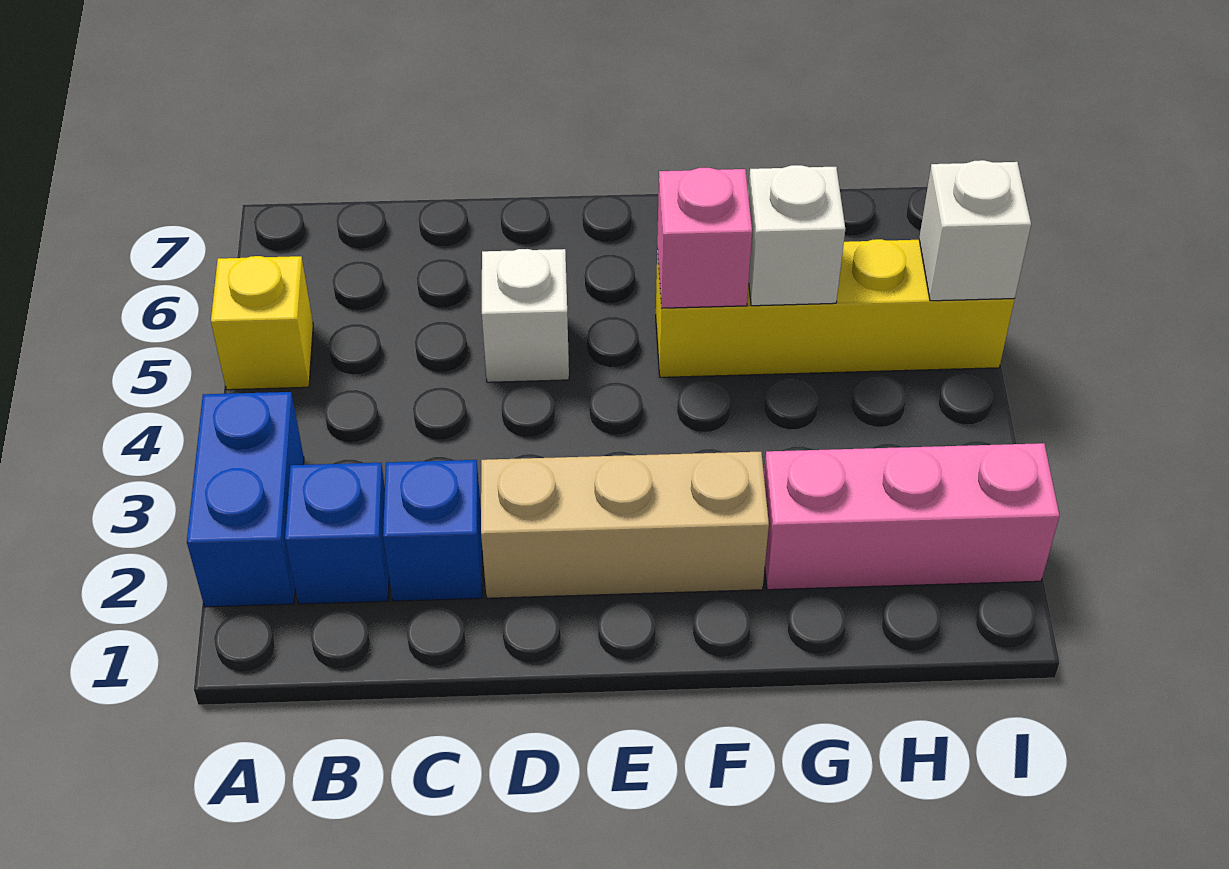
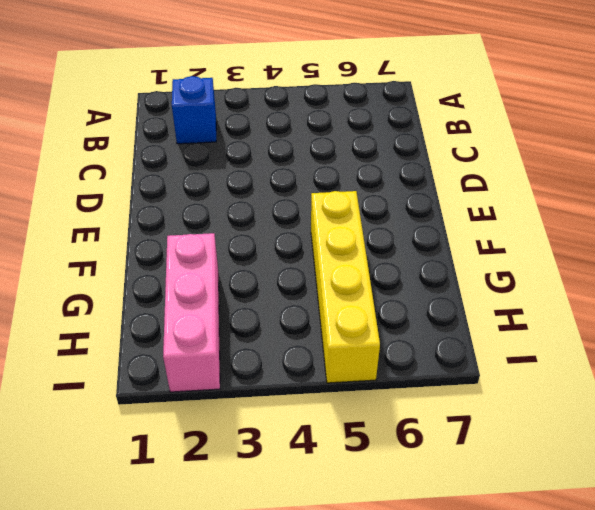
none -> blue brick A2:A3 level 1
none -> yellow brick A5 level 1

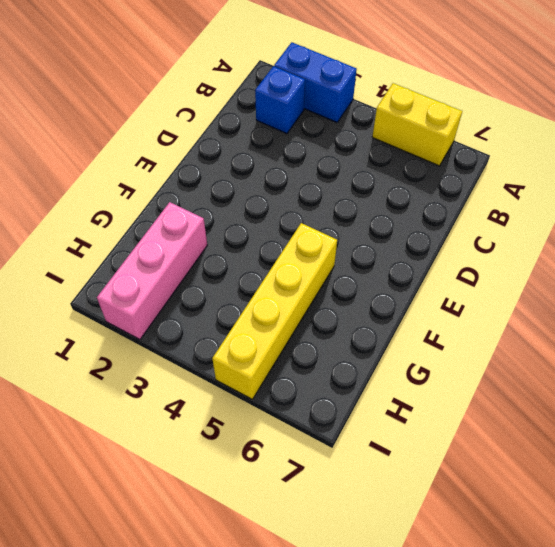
yellow brick A5:A6 level 1 -> yellow brick A5 level 1
none -> blue brick C2 level 1
none -> tan brick D2:F2 level 1

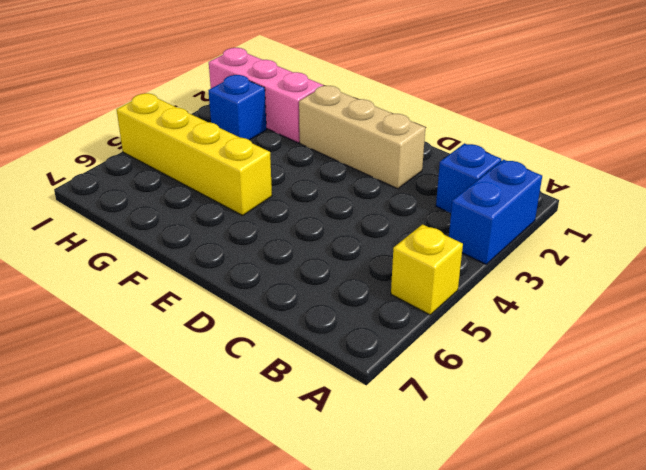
blue brick H3 level 1 -> blue brick C2 level 1
none -> white brick D5 level 1
none -> pink brick F5 level 2

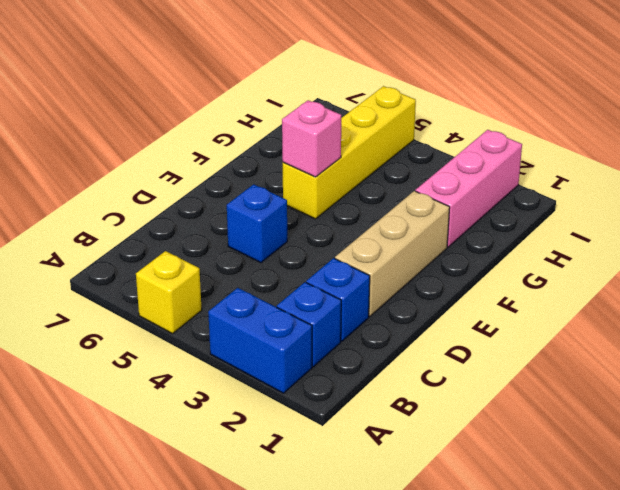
blue brick D5 level 1 -> white brick D5 level 1
none -> white brick G5 level 2
none -> white brick I5 level 2

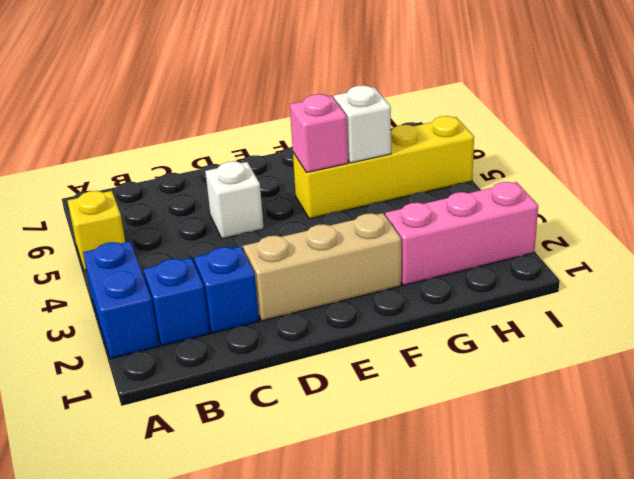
none -> white brick I5 level 2

